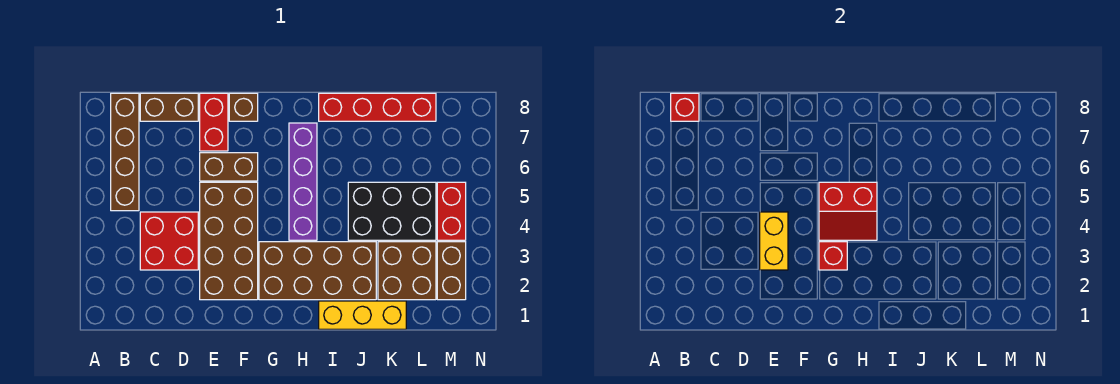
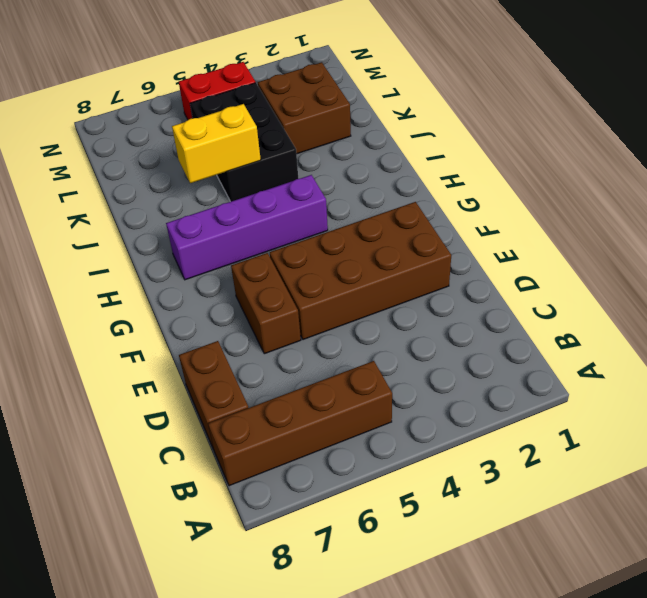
yellow brick J5:J6 level 2 -> yellow brick E3:E4 level 2
none -> red brick C3:D4 level 1
none -> red brick E7:E8 level 1
none -> brown brick F8 level 1

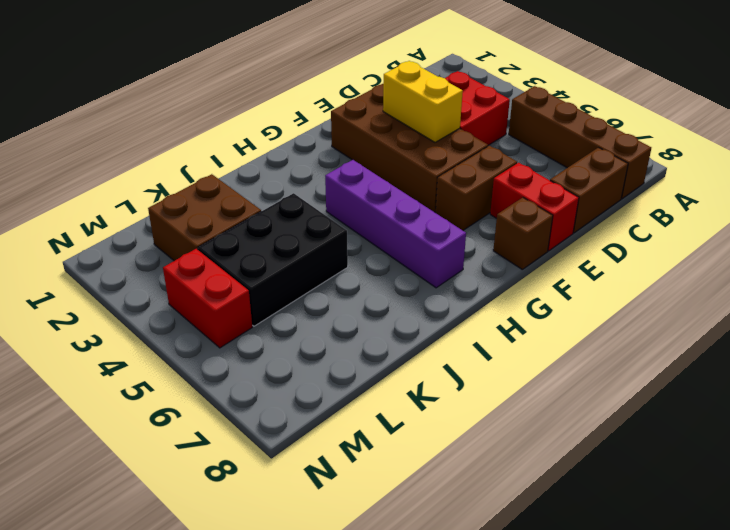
none -> brown brick G2:J3 level 1
none -> yellow brick I1:K1 level 1
none -> red brick I8:L8 level 1

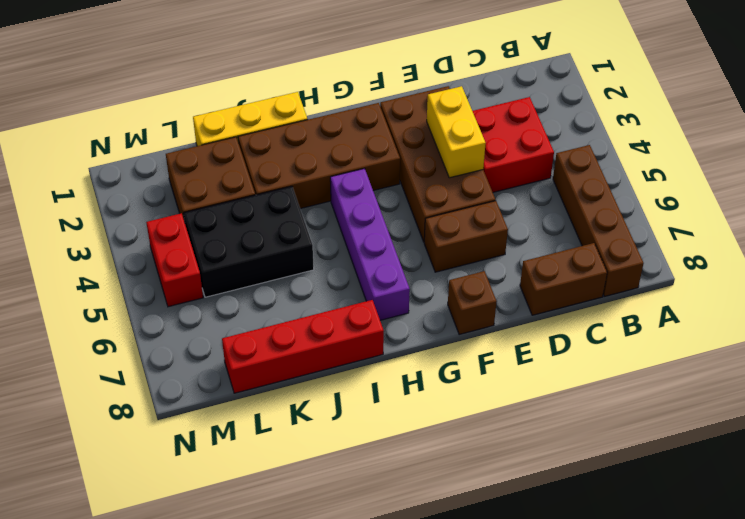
none -> red brick E7:E8 level 1
none -> brown brick M2:M3 level 1
none -> red brick B8 level 2

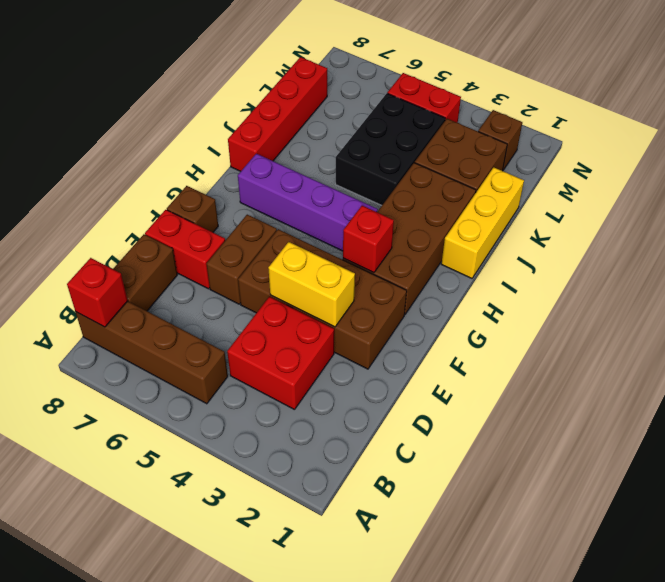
brown brick M2 level 1 -> brown brick M2:M3 level 1
none -> red slope G4:H5 level 2 top 5

